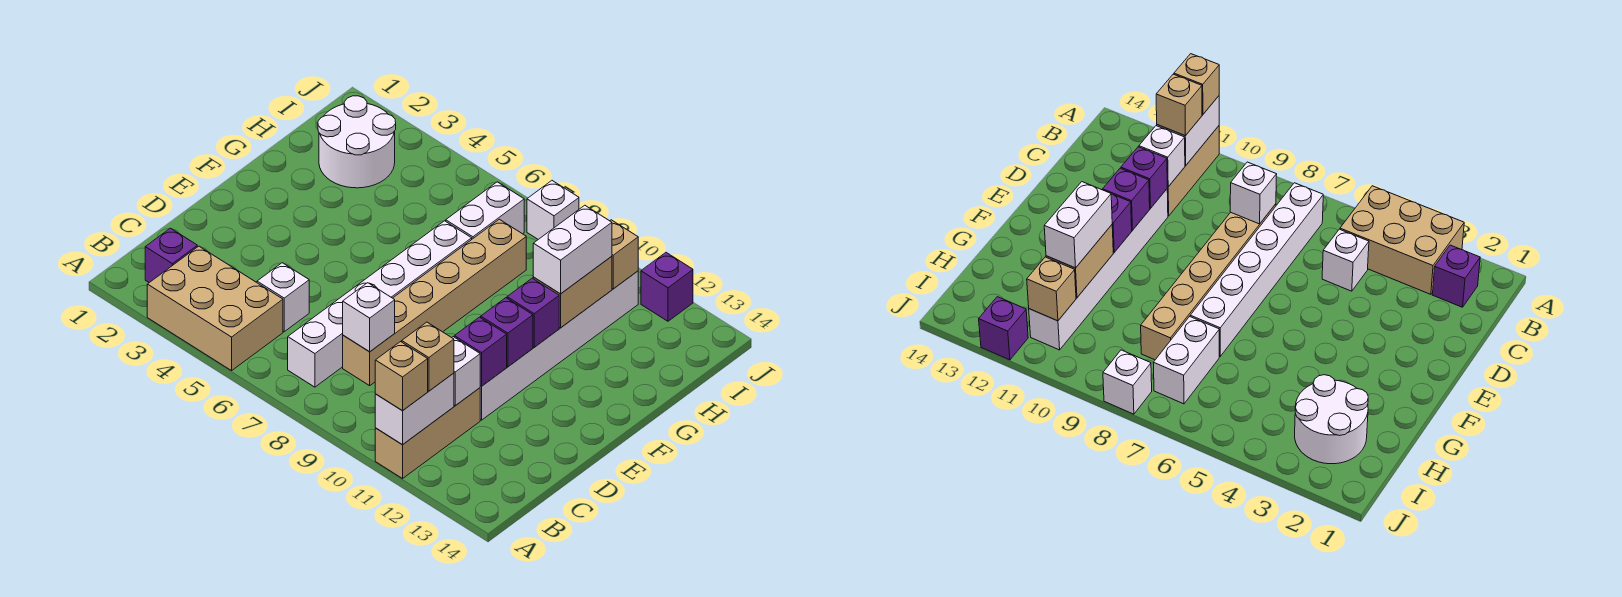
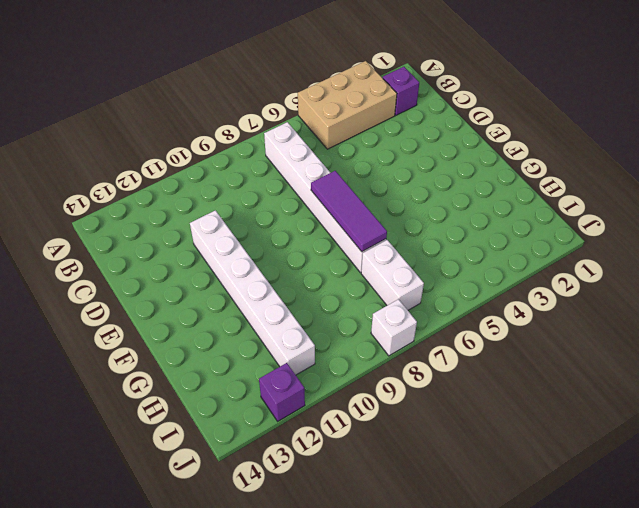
purple tile E7:G7 level 2 -> none
none -> tan brick A11:C11 level 1
none -> white brick C5 level 1
none -> tan brick C8:H8 level 1

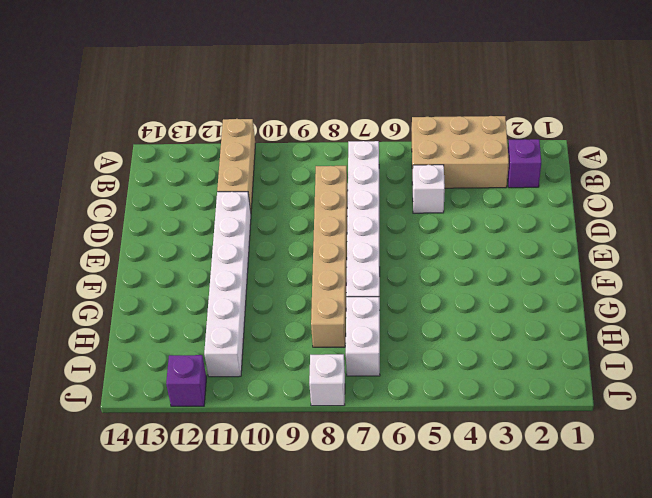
none -> white round brick H2:I3 level 1
none -> white brick A11:B11 level 2
none -> white brick C8 level 2

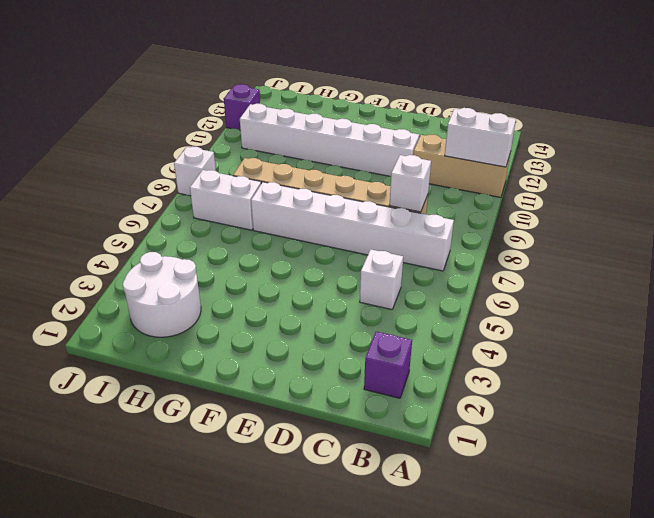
none -> tan brick A3:B5 level 1
none -> white brick C11 level 2
none -> purple brick D11 level 2

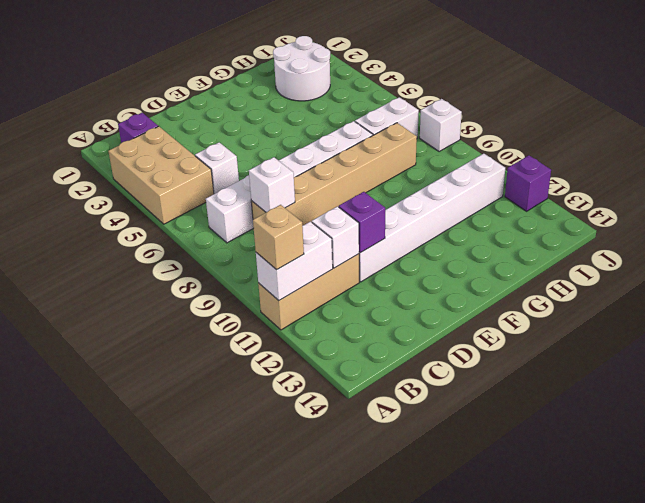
none -> purple brick E11 level 2
none -> purple brick F11 level 2
none -> tan brick G11:H11 level 2

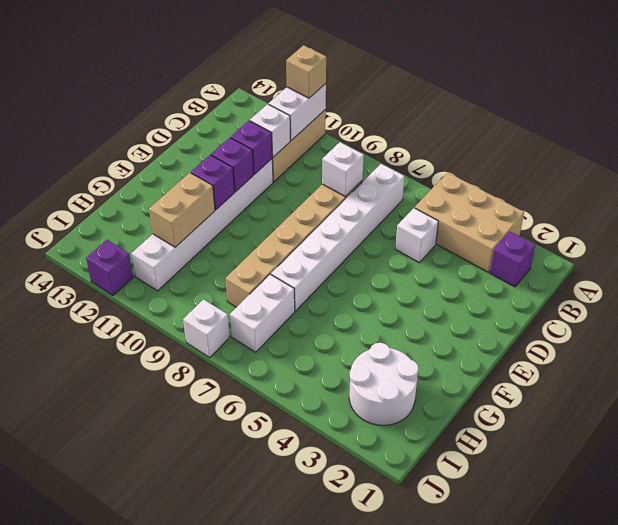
none -> tan brick I11 level 2
none -> tan brick B11 level 3
none -> white brick G11:H11 level 3

